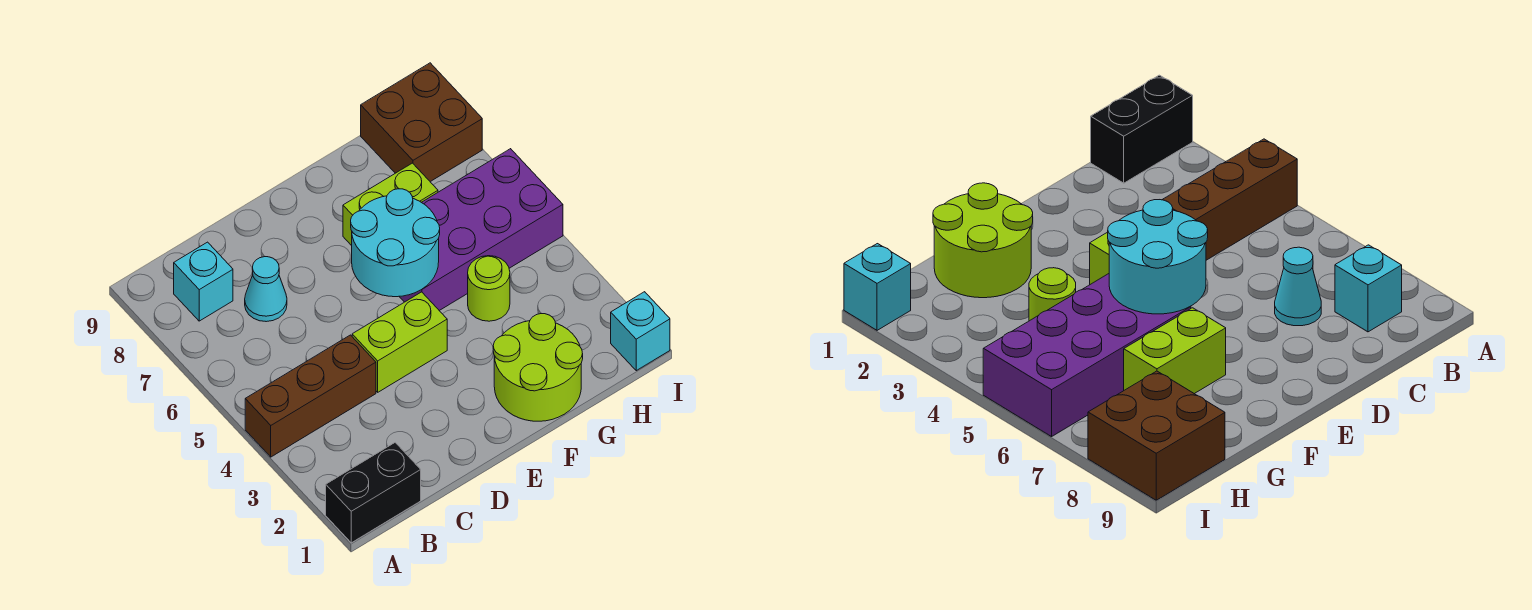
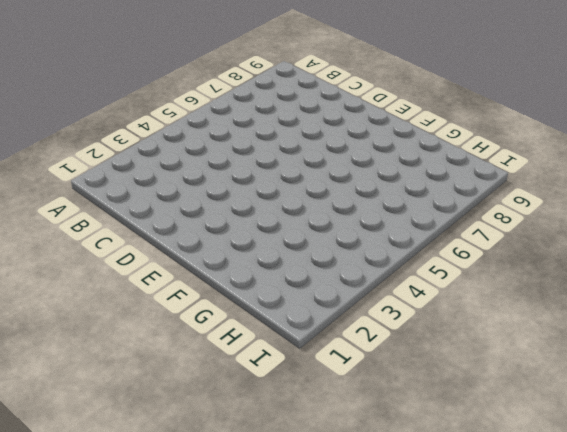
none -> black brick A1:B1 level 1
none -> brown brick A4:C4 level 1
none -> cyan brick B8 level 1

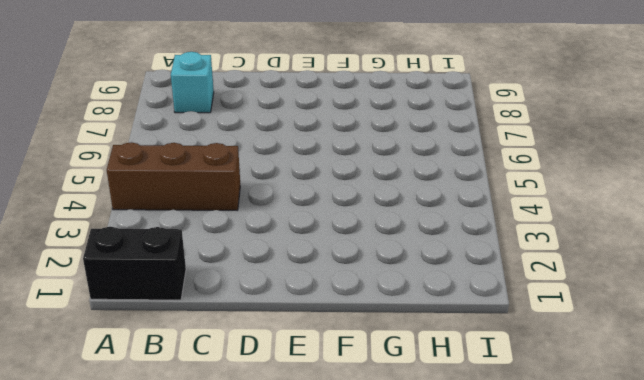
none -> cyan cone C7 level 1
none -> lime brick D4:E4 level 1
none -> lime round brick F1:G2 level 1

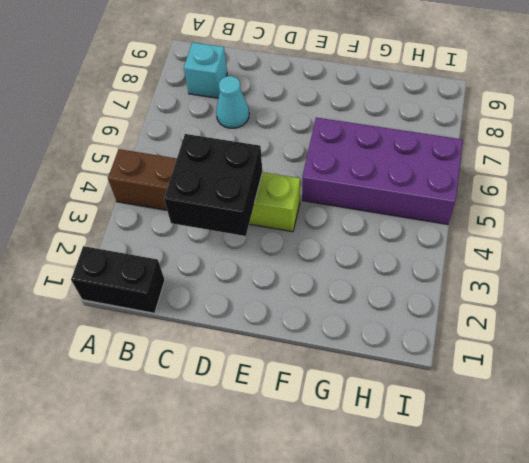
black brick C3:D4 level 2 -> none
none -> lime round brick F1:G2 level 1
none -> lime brick F7:G7 level 1
none -> lime round brick G4 level 1

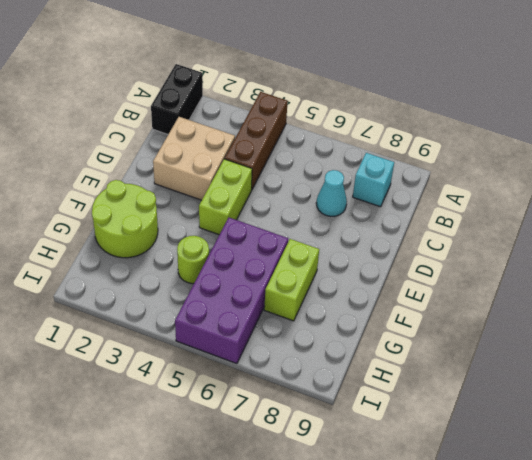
tan brick C2:D3 level 1 -> none
none -> brown brick H8:I9 level 1
none -> cyan brick I1 level 1
none -> cyan round brick E5:F6 level 2

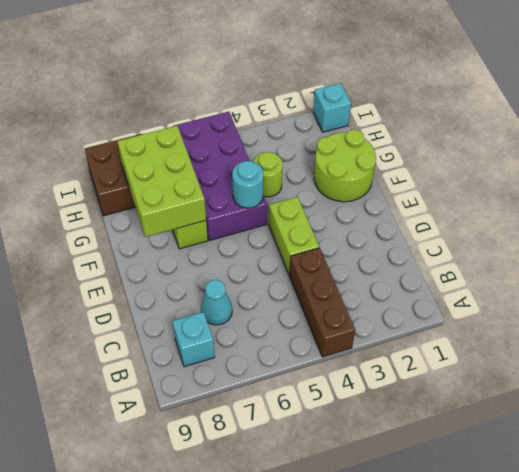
cyan round brick F5 level 2 -> cyan round brick E5:F6 level 2
lime brick F7:H8 level 2 -> none
none -> black brick A1:B1 level 1

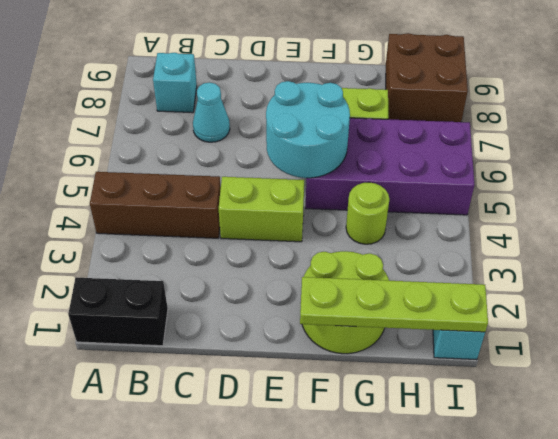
lime plate F1:I1 level 2 -> none

